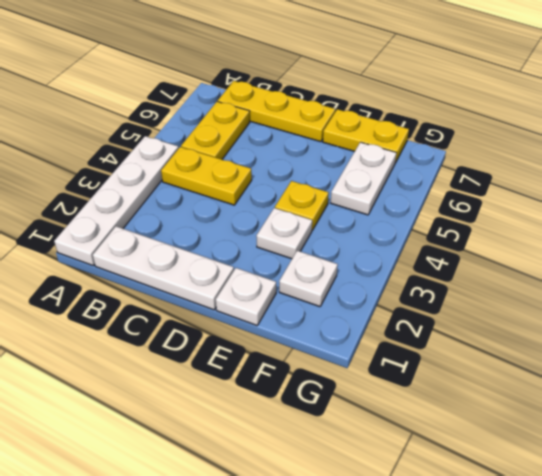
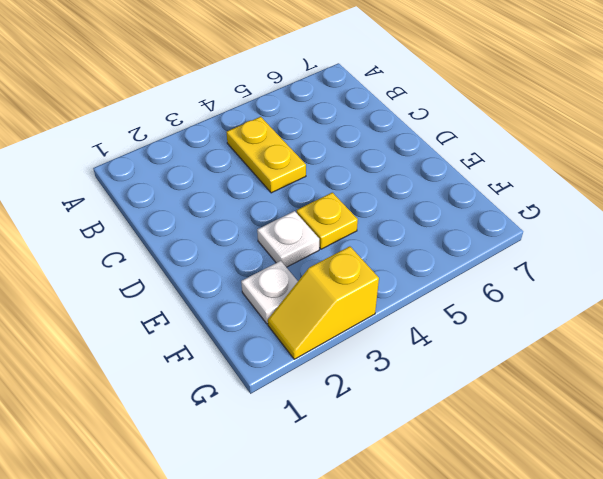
yellow slope G2:G3 level 1 top 3 -> none
none -> white plate A1:A4 level 1
none -> white plate B1:D1 level 1

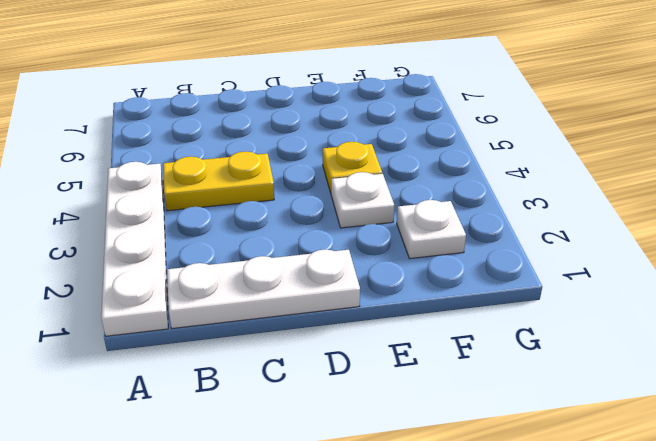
none -> yellow plate B5:B6 level 1
none -> yellow plate B7:D7 level 1

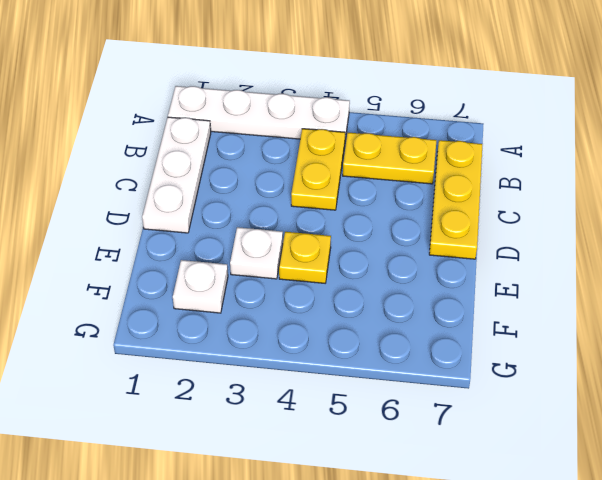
none -> white plate E1 level 1
none -> yellow plate E7:F7 level 1

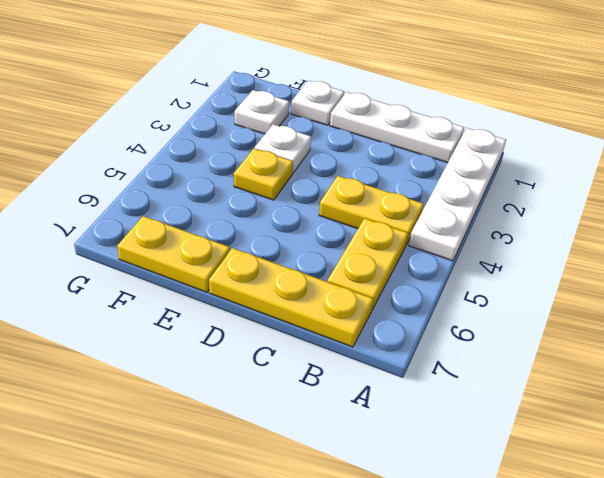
none -> white plate F5:F6 level 1

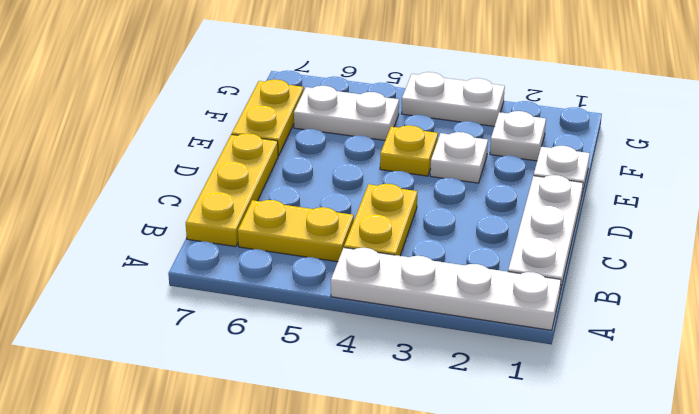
white plate G3:G4 level 1 -> none

